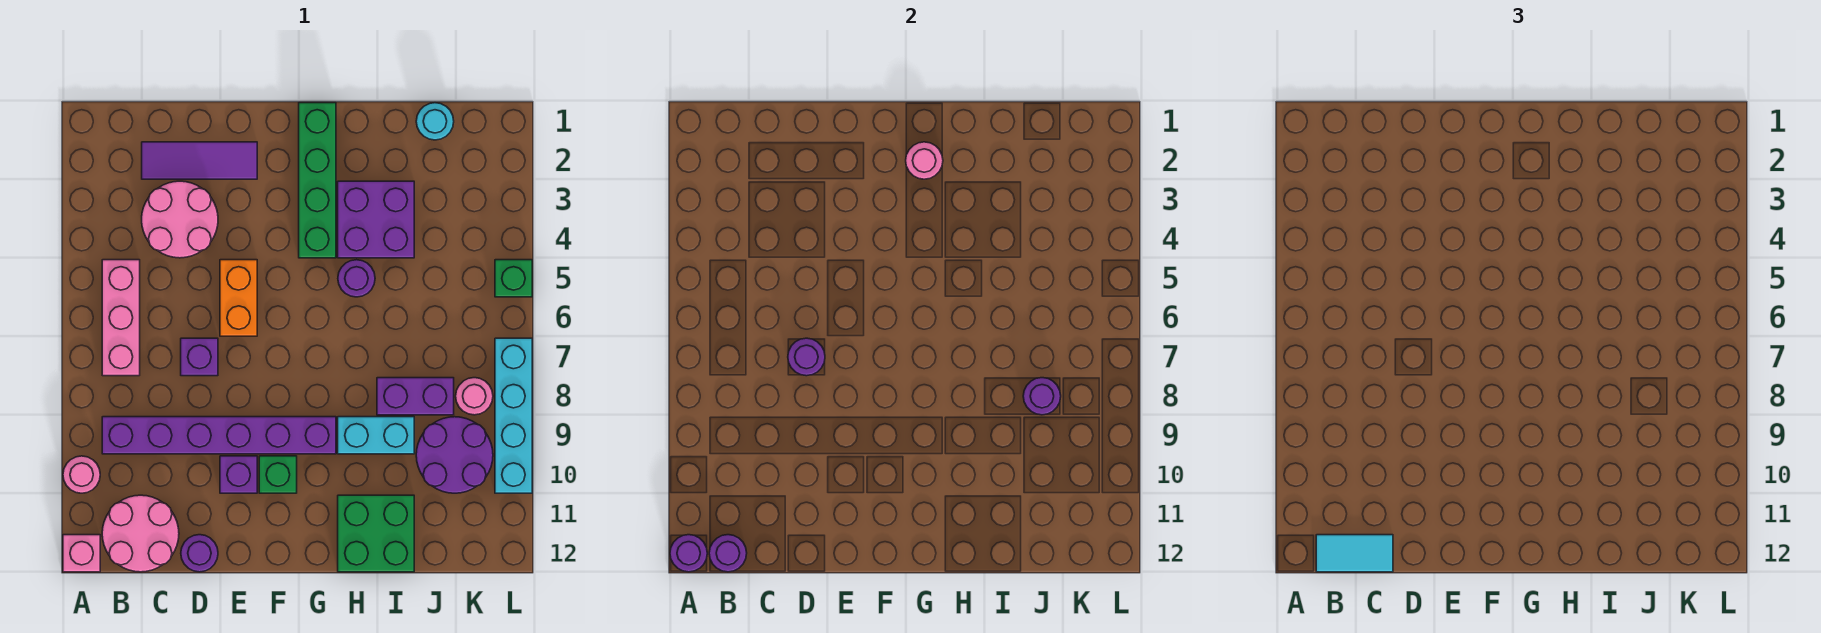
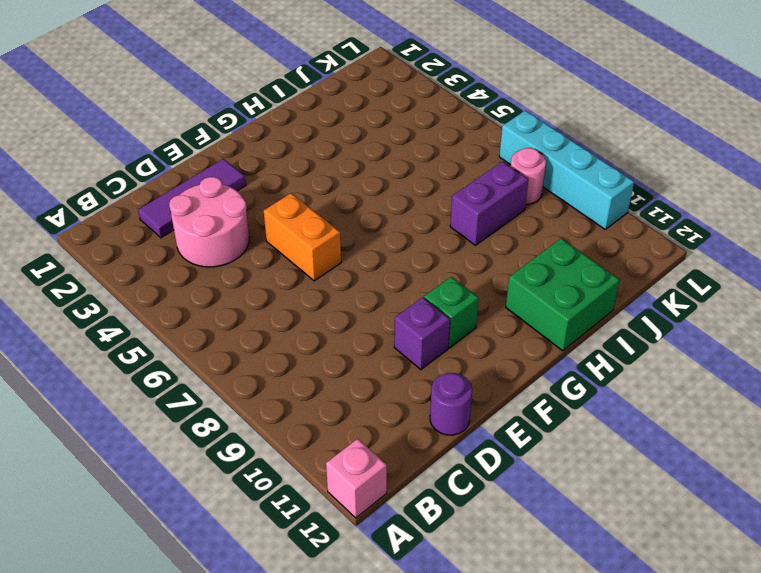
none -> pink round brick A10 level 1
none -> pink brick B5:B7 level 1
none -> purple brick B9:G9 level 1

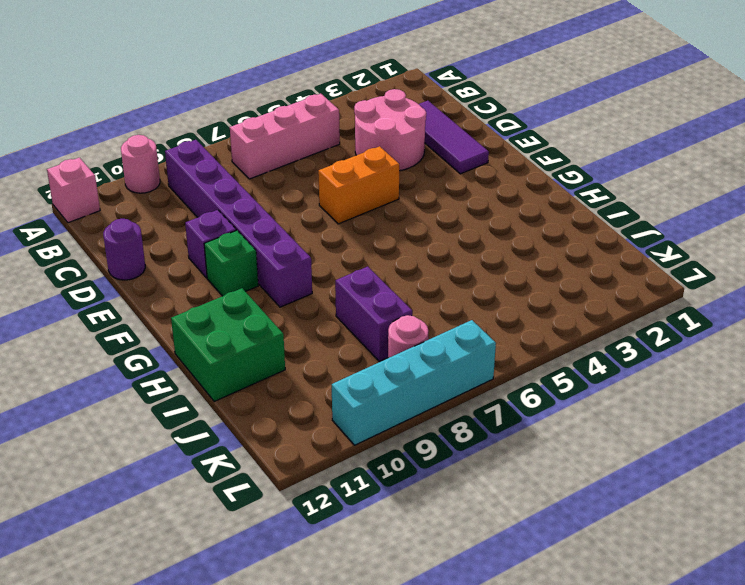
none -> pink round brick B11:C12 level 1
none -> purple brick D7 level 1
none -> green brick G1:G4 level 1

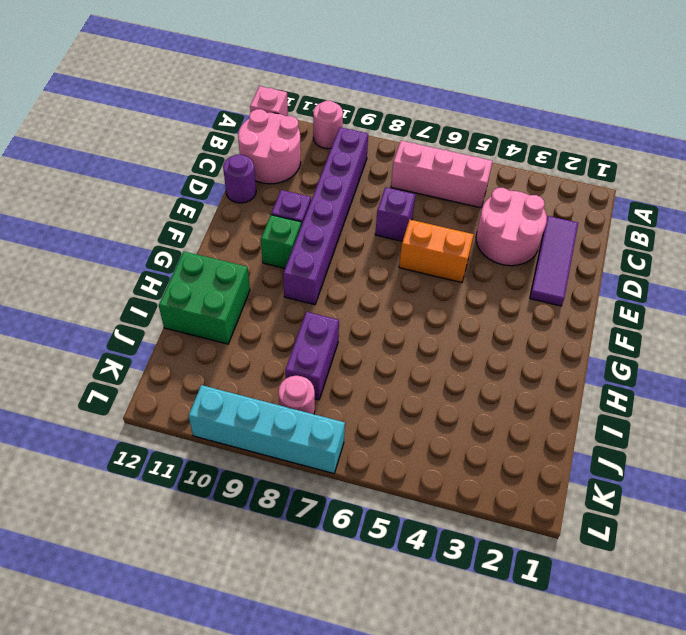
none -> green brick G1:G4 level 1
none -> purple brick H3:I4 level 1
none -> purple round brick H5 level 1

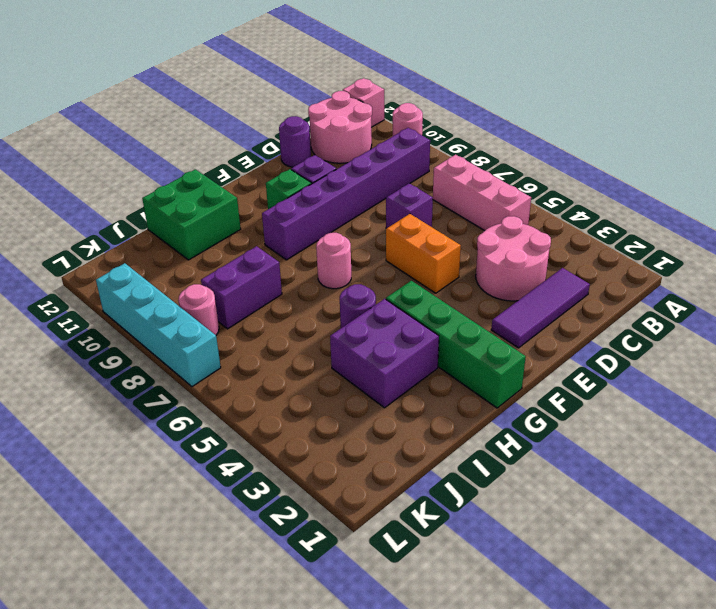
pink round brick G7 level 1 -> pink round brick G2 level 2
none -> cyan brick H9:I9 level 1
none -> cyan round brick J1 level 1
none -> purple round brick J9:K10 level 1

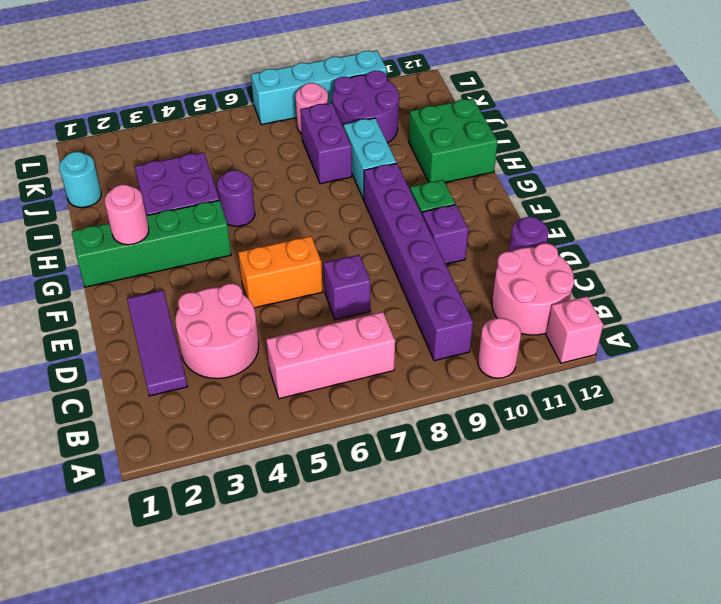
none -> green brick L5 level 1
none -> purple round brick A12 level 2
none -> purple round brick B12 level 2

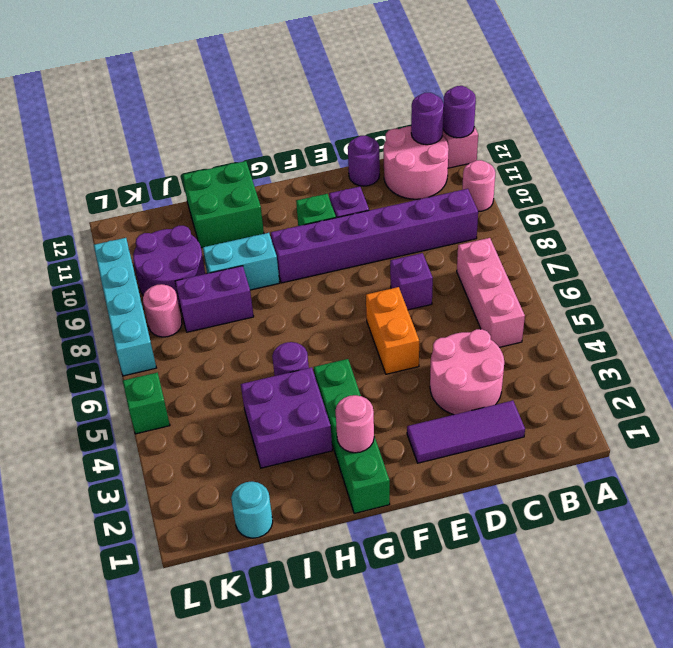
none -> purple round brick D7 level 2
none -> purple round brick J8 level 2
none -> cyan tile B12:C12 level 3

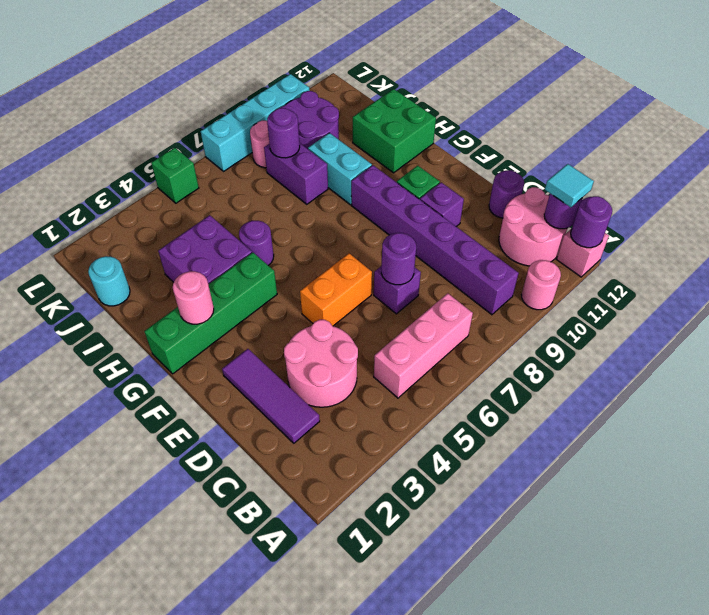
cyan tile B12 level 3 -> cyan tile B12:C12 level 3

